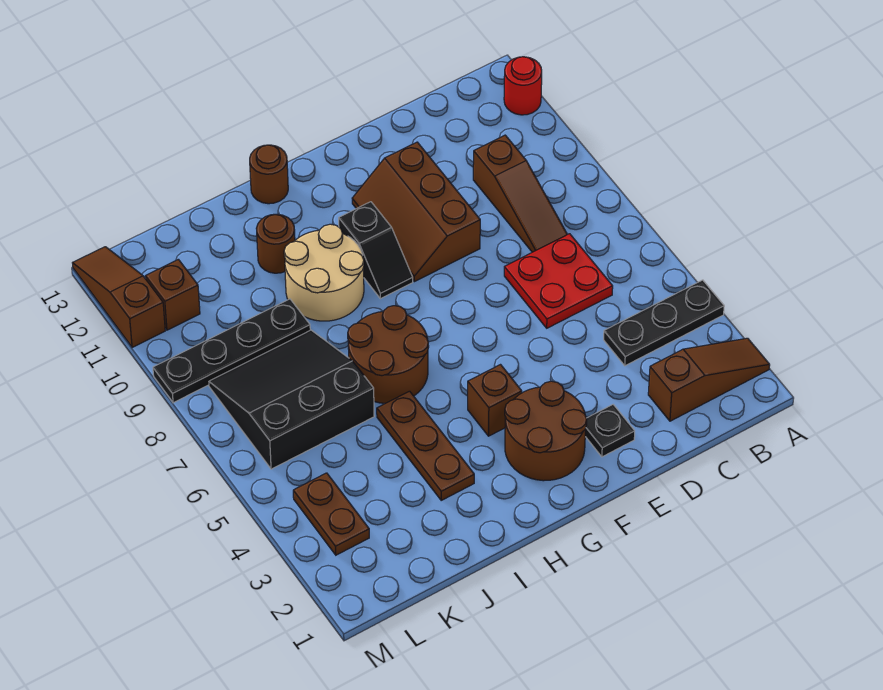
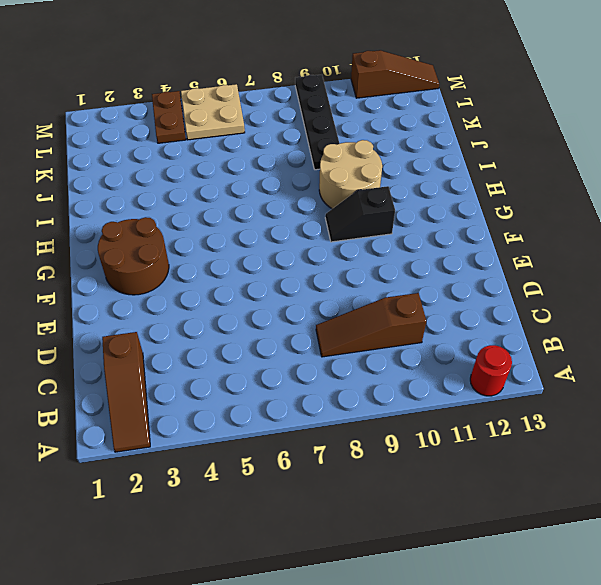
brown plate L4:M4 level 1 -> brown plate L3:L4 level 1
tan plate L5:M6 level 1 -> black slope J6:L8 level 1 top 6
none -> black plate A4:C4 level 1
none -> red plate C6:D7 level 1
none -> black plate E2 level 1

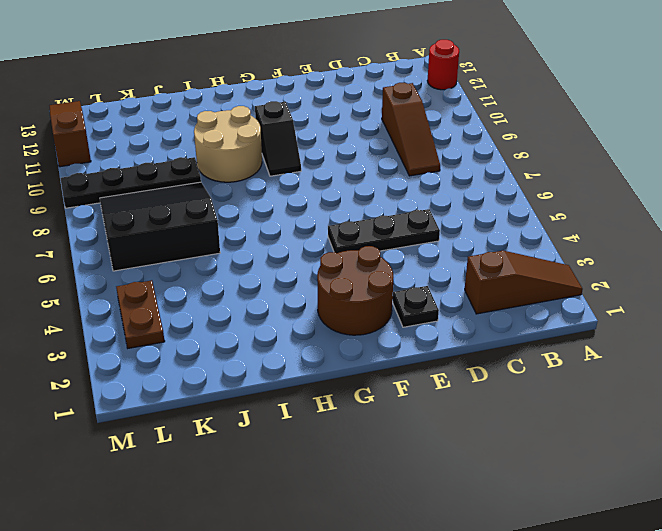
black plate D5:F5 level 1 -> black plate A4:C4 level 1
none -> red plate C6:D7 level 1
none -> brown slope E9:F11 level 1 top E
none -> brown brick G4 level 1

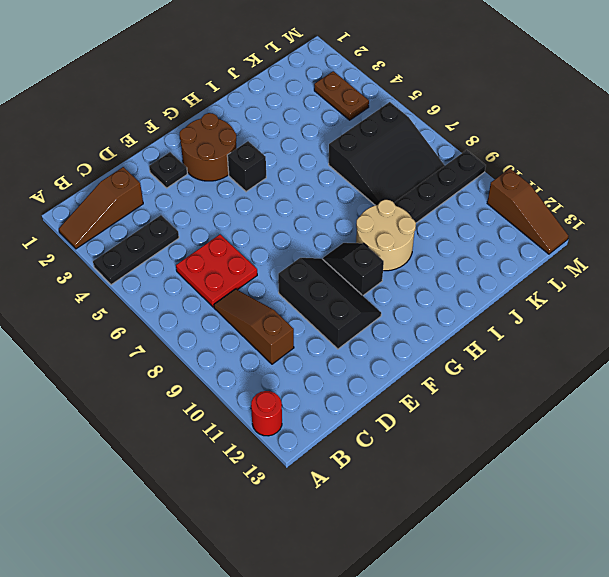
black slope E9:F11 level 1 top E -> brown slope E9:F11 level 1 top E
black brick G4 level 1 -> brown brick G4 level 1
none -> brown round brick H6:I7 level 1
none -> brown round brick H13 level 1
none -> brown plate I3:I5 level 1

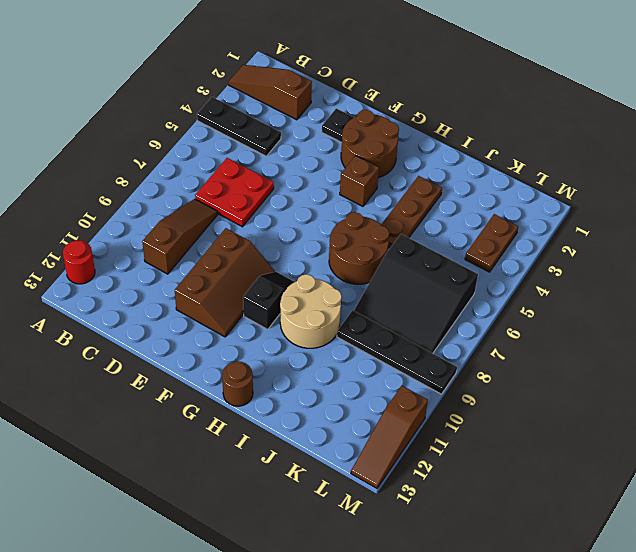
none -> brown round brick I11 level 1
none -> brown brick L11 level 1

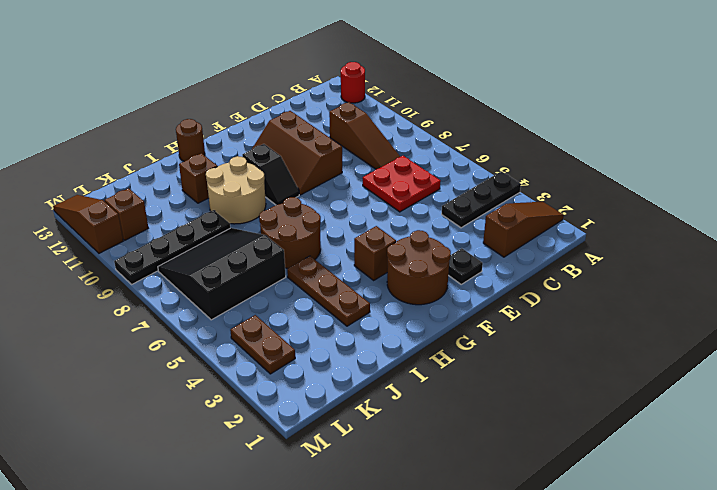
brown brick I11 level 1 -> brown round brick I11 level 1

